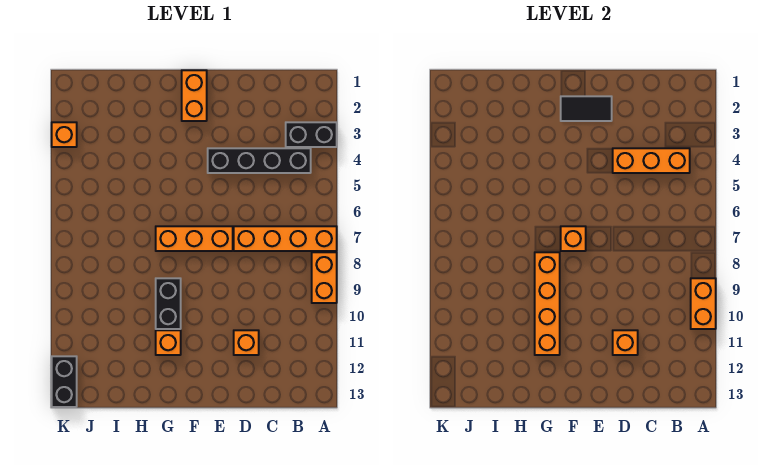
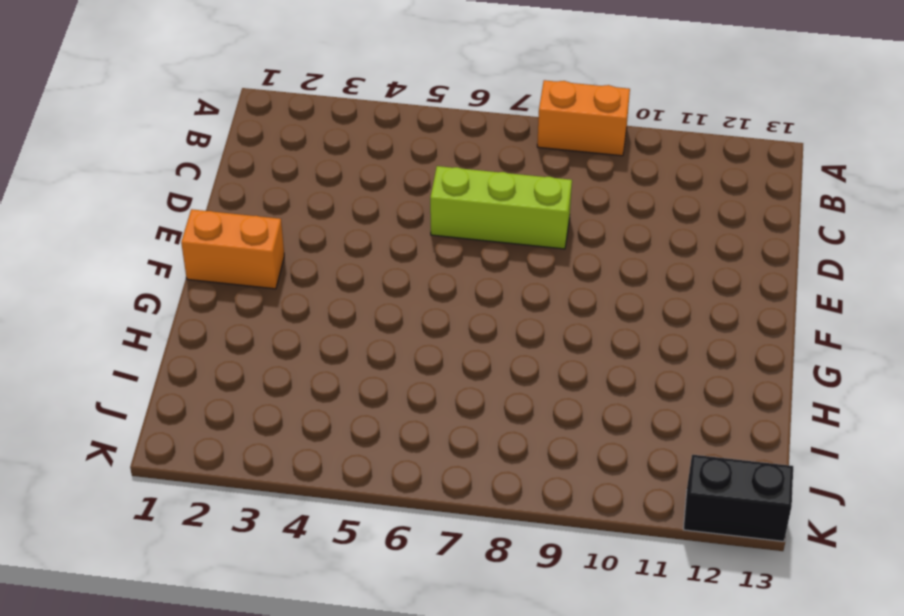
lime brick D6:D8 level 1 -> orange brick A7:D7 level 1
none -> black brick A3:B3 level 1
none -> black brick B4:E4 level 1
none -> orange brick D11 level 1

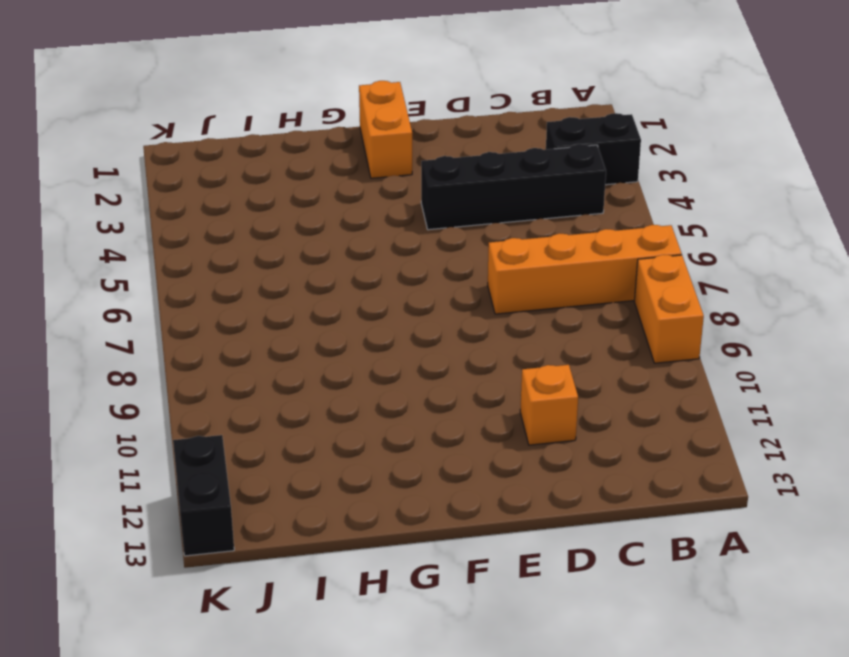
none -> orange brick E7:G7 level 1
none -> black brick G9:G10 level 1
none -> orange brick G11 level 1

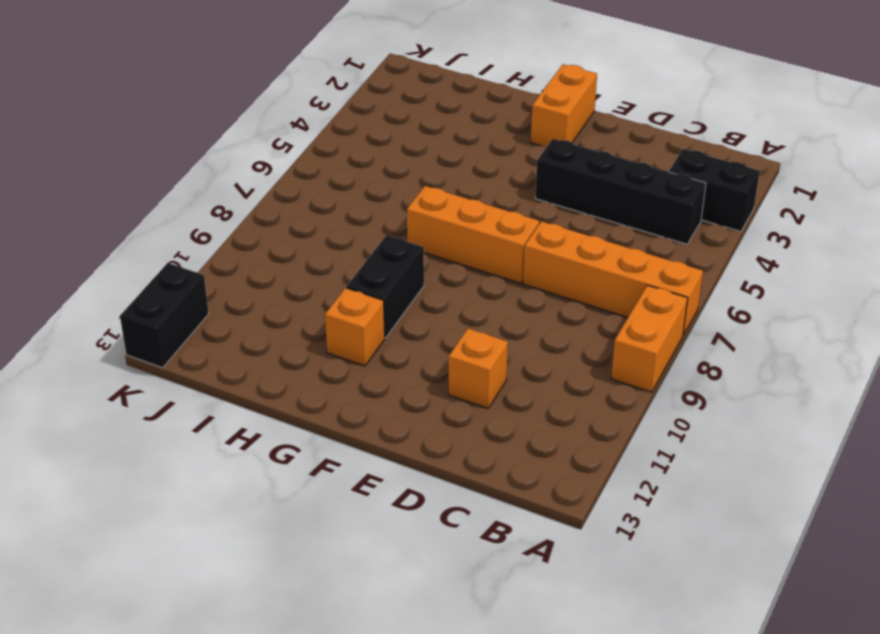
none -> orange brick K3 level 1
none -> orange brick A9:A10 level 2
none -> orange brick B4:D4 level 2

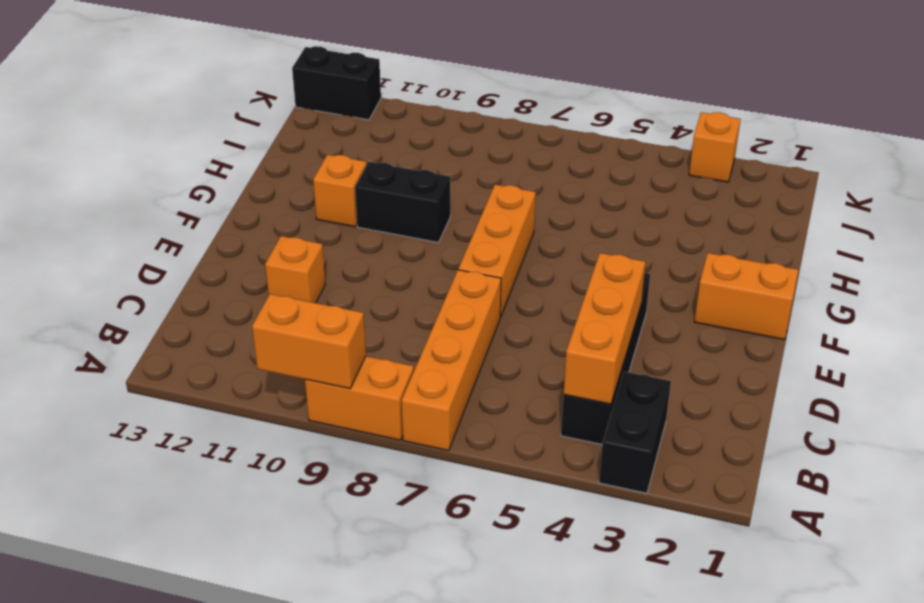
none -> orange brick D11 level 2
none -> black tile E2:F2 level 2
none -> orange brick F7 level 2

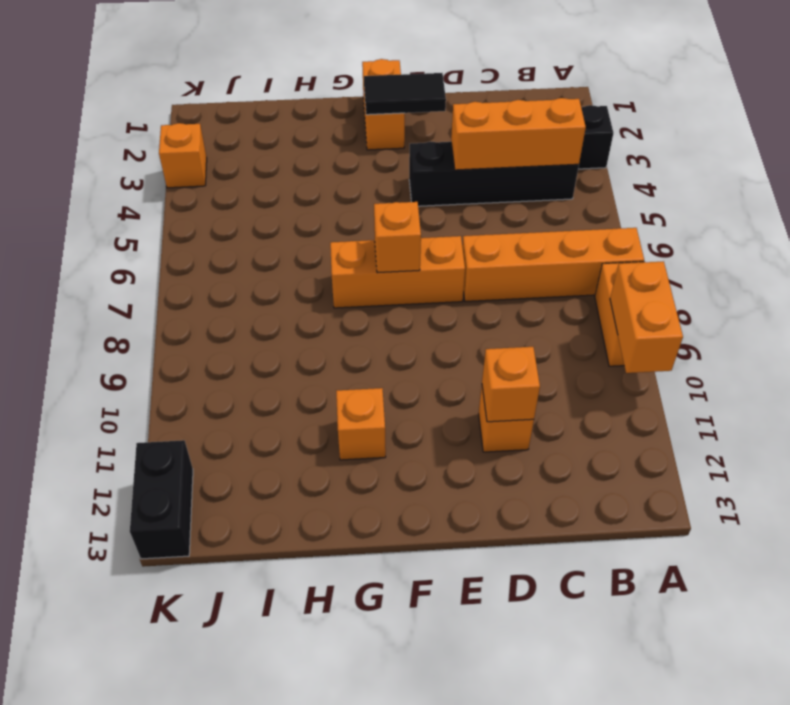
none -> black brick G9:G10 level 1
none -> orange brick G8:G11 level 2

